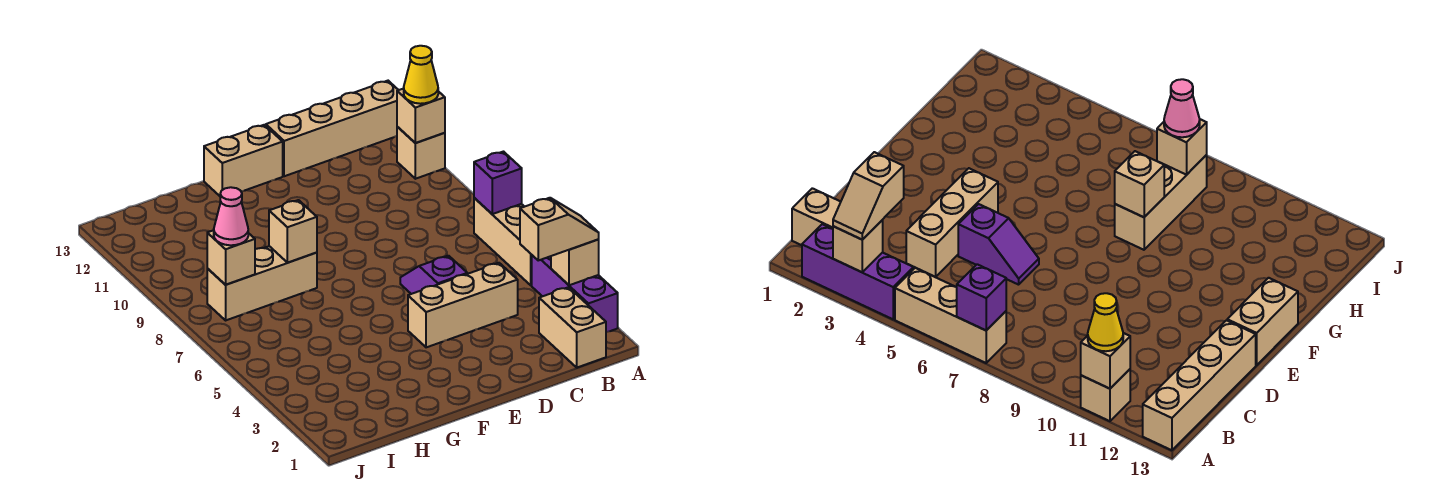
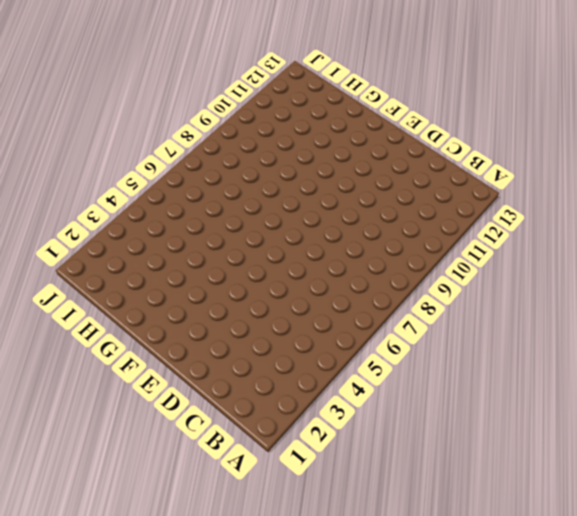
none -> purple brick A2:A4 level 1
none -> tan brick A5:A7 level 1
none -> tan brick A11 level 1

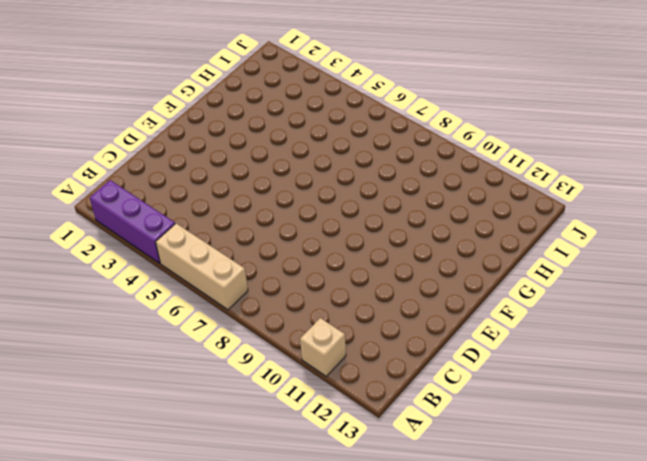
none -> tan brick A13:D13 level 1
none -> tan brick B1:B2 level 1
none -> tan brick C4:E4 level 1

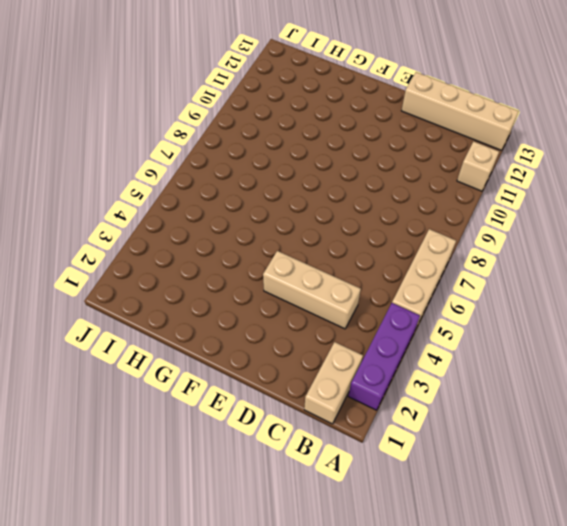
none -> purple slope D5:D6 level 1 top 5
none -> tan brick E13:F13 level 1
none -> tan brick G8:I8 level 1

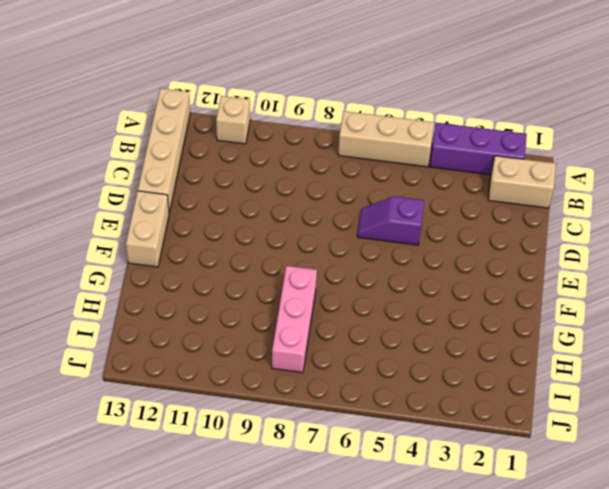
pink brick G8:I8 level 1 -> tan brick G8:I8 level 1
none -> tan brick C4:E4 level 1
none -> tan brick A3 level 2
none -> purple brick A7 level 2

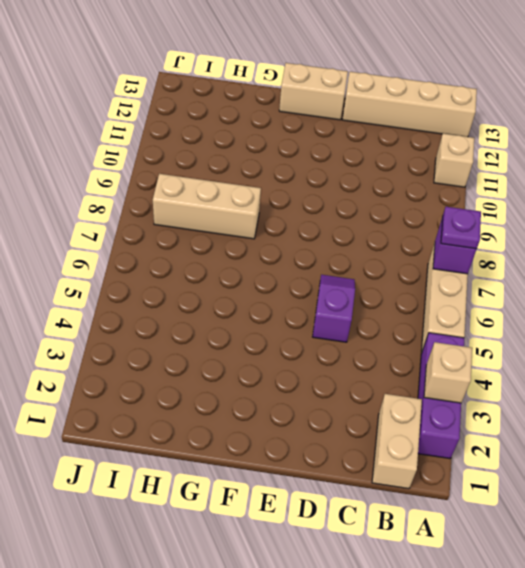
purple plate A7 level 3 -> none
none -> tan brick C4:E4 level 1
none -> tan brick A11 level 2
none -> tan brick G8 level 2

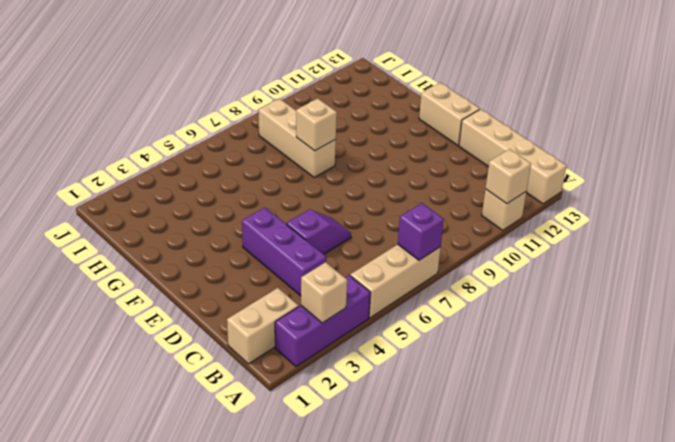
purple brick C4:E4 level 1 -> tan brick C4:E4 level 1
none -> tan brick I8 level 2
none -> tan slope A3:B3 level 3 top B
none -> yellow cone A11 level 3

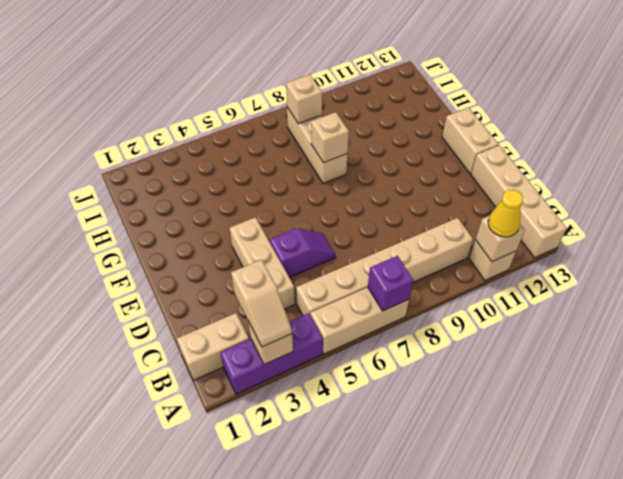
tan brick B5:B10 level 1 -> none
none -> pink cone I8 level 3

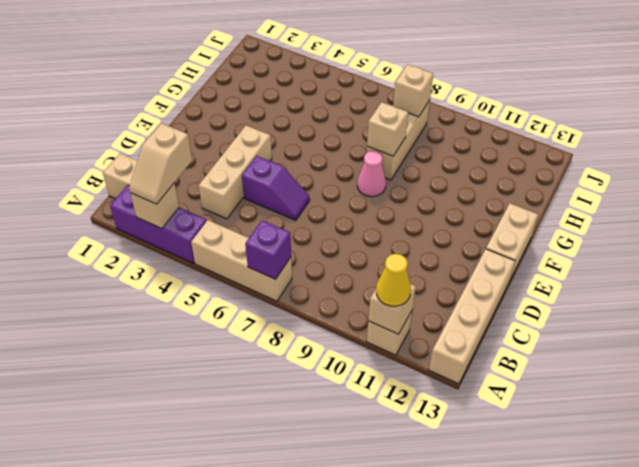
pink cone F8 level 1 -> pink cone I8 level 3

